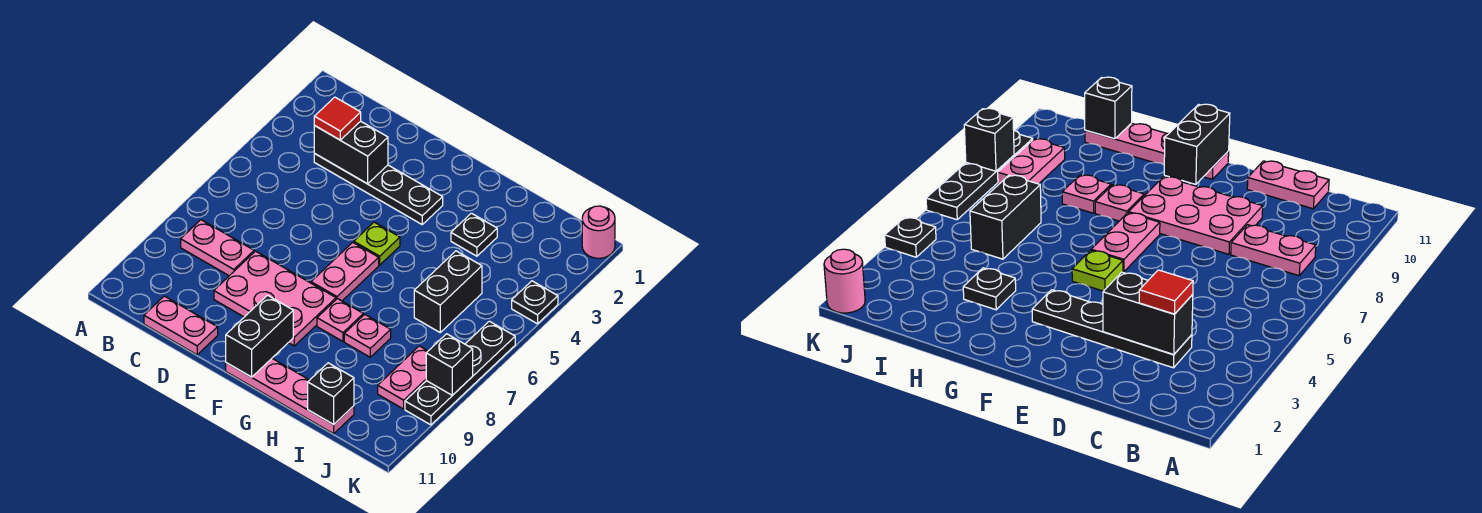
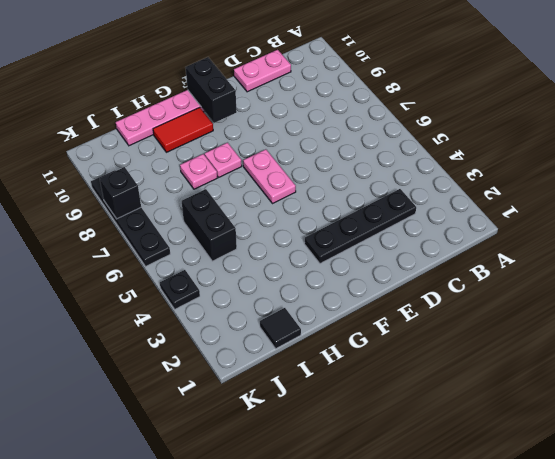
red tile G10:H10 level 1 -> none
black tile I1 level 1 -> none
none -> pink plate B8:C8 level 1
none -> pink plate D8:F9 level 1
none -> lime plate F5 level 1

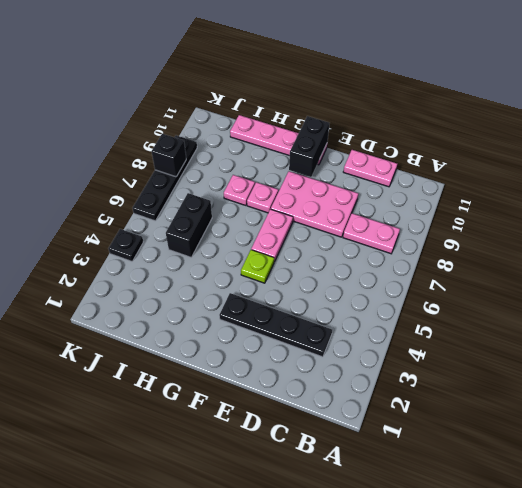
none -> black plate H3 level 1
none -> pink plate J8:J9 level 1
none -> pink round brick K1 level 1

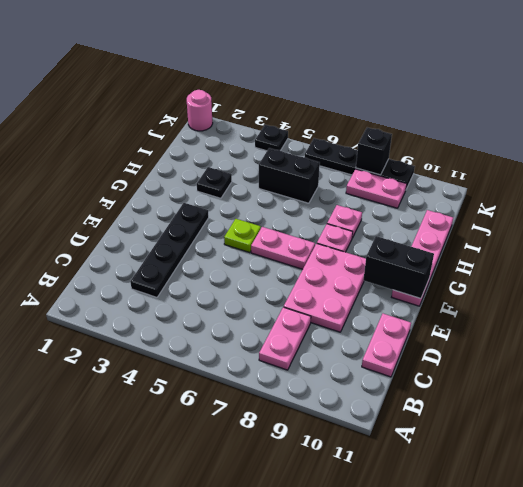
none -> black brick C3:D3 level 2
none -> black brick I11 level 2
none -> red tile C3 level 3

